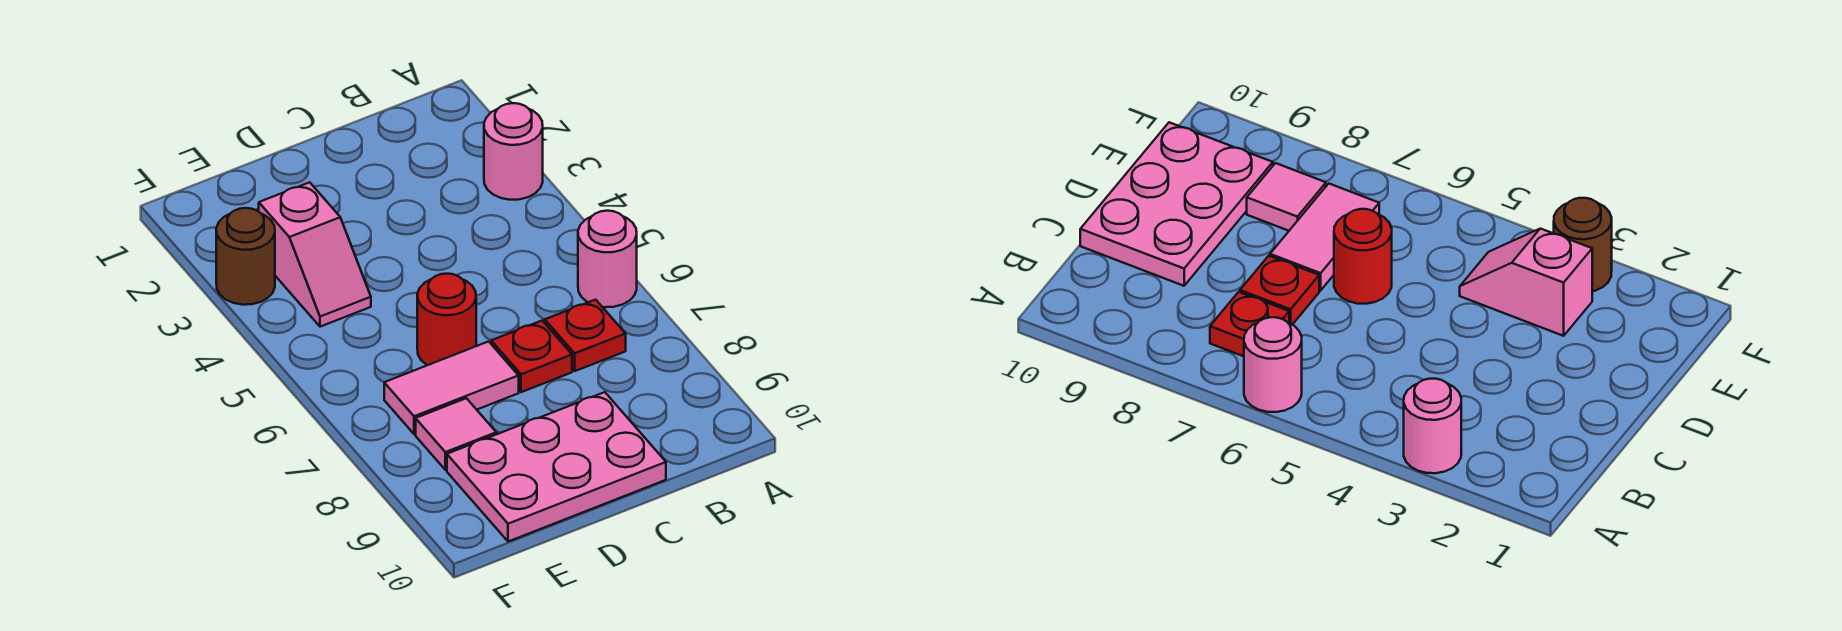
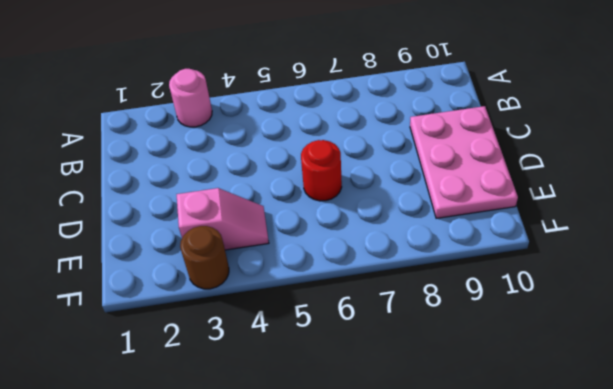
none -> pink round brick A6 level 1
none -> red plate B7 level 1

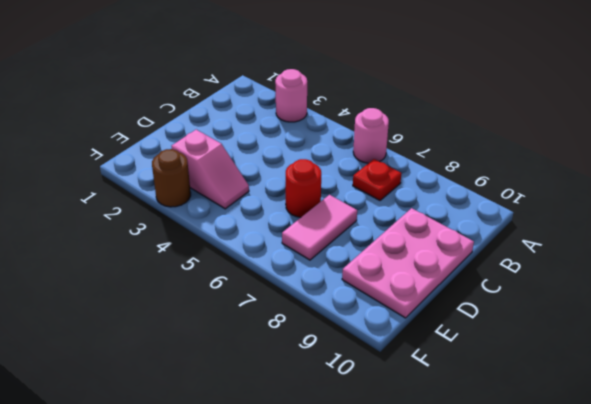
none -> red plate C7 level 1
none -> pink tile E8 level 1

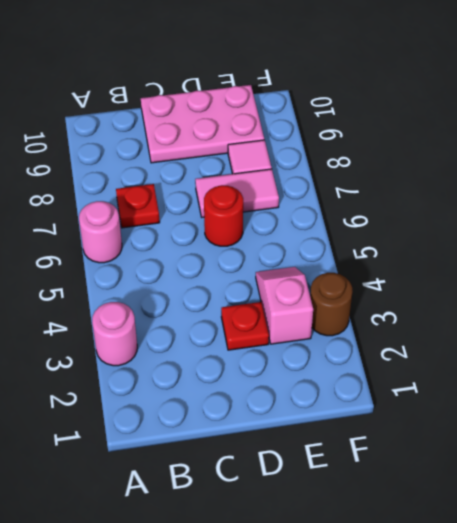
red plate D3 level 1 -> red plate C7 level 1

